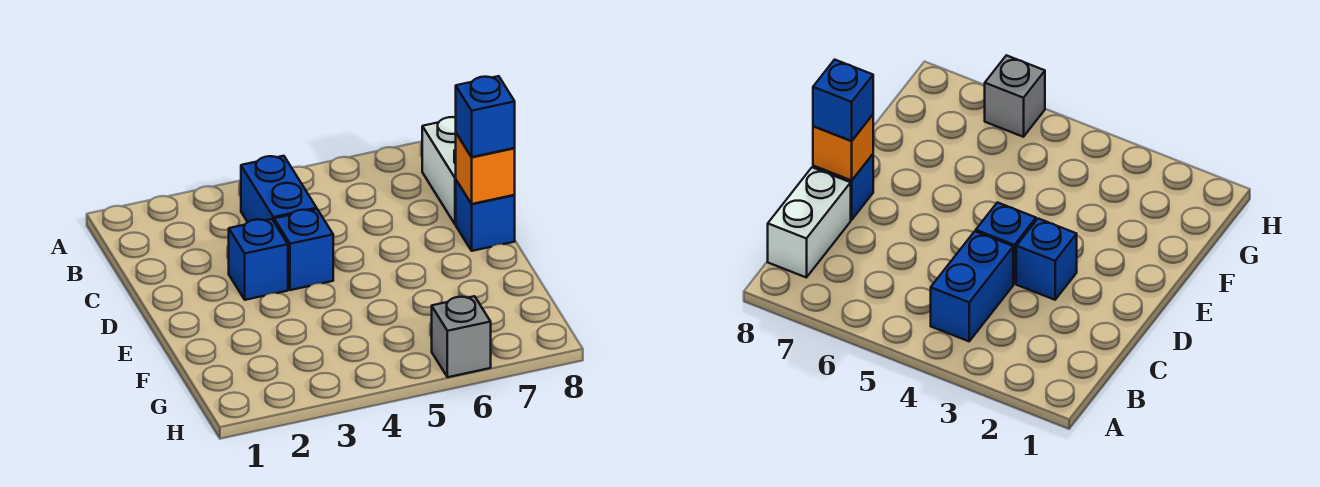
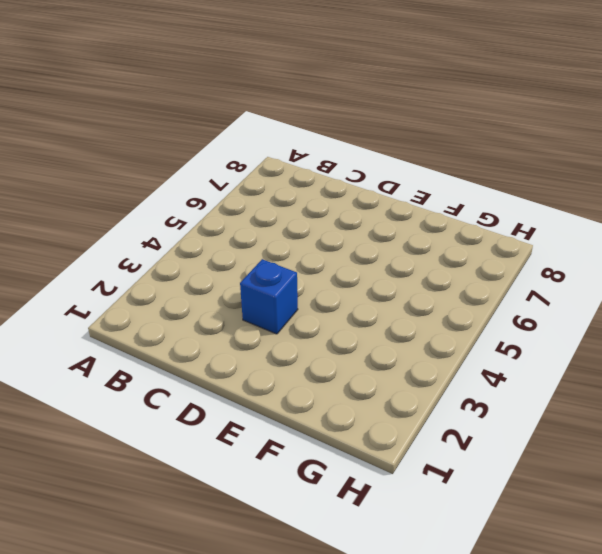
none -> blue brick B4:C4 level 1
none -> white brick B8:C8 level 1

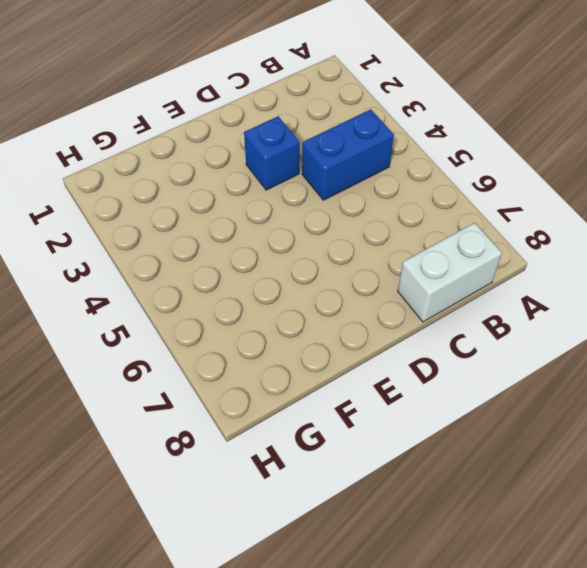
none -> blue brick D4 level 1
none -> blue brick D8 level 1

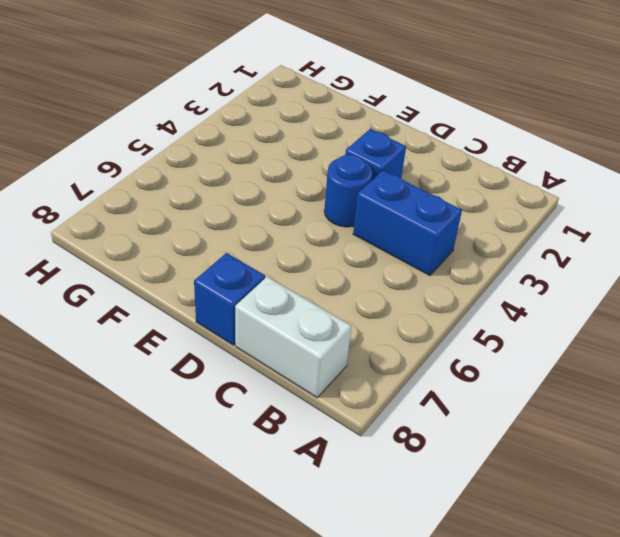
blue round brick D4 level 1 -> blue brick D4 level 1
none -> grey brick H6 level 1
none -> orange brick D8 level 2

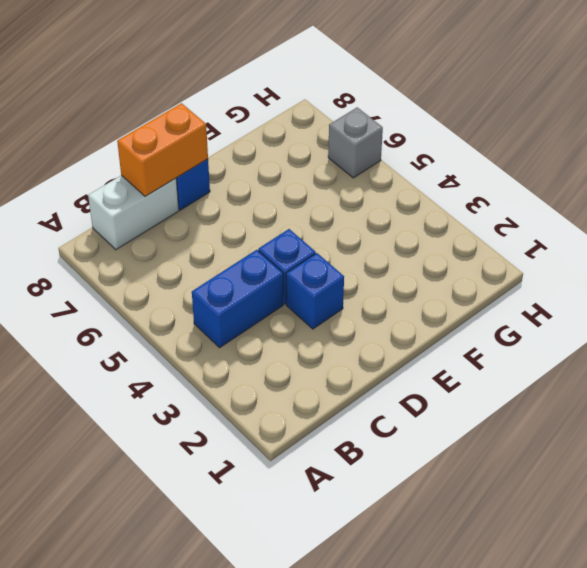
orange brick C8:D8 level 2 -> orange brick D8 level 2
none -> blue brick D8 level 3

